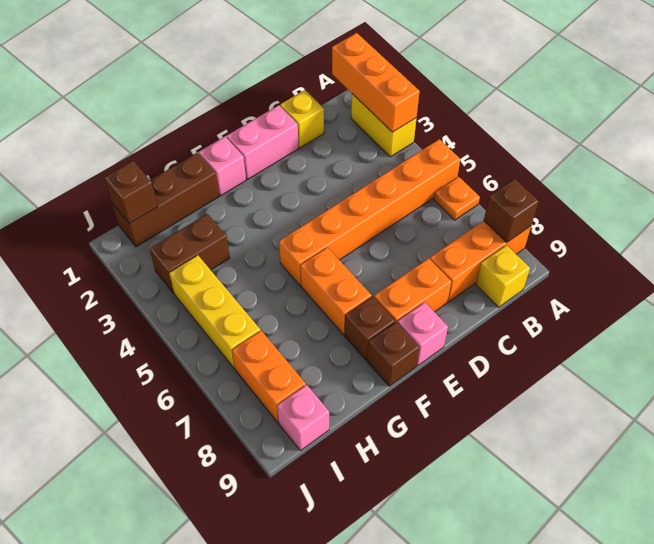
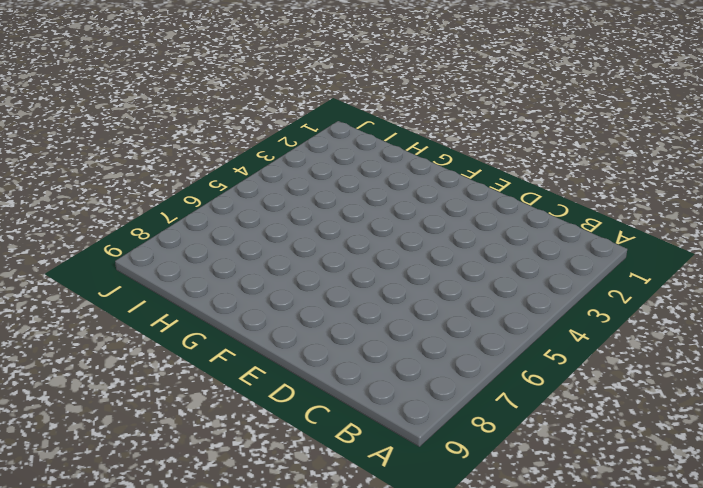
none -> yellow brick A2:A3 level 1
none -> orange brick A5:F5 level 1
none -> orange plate A6 level 1

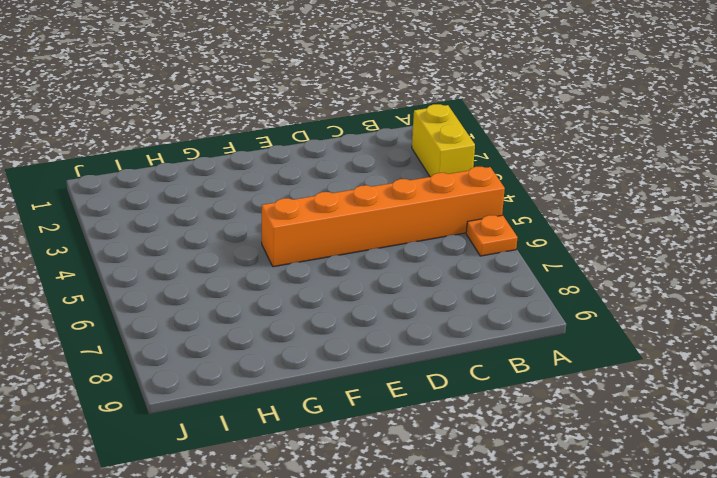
none -> orange brick A8:C8 level 1
none -> yellow brick B9 level 1
none -> yellow brick C1 level 1

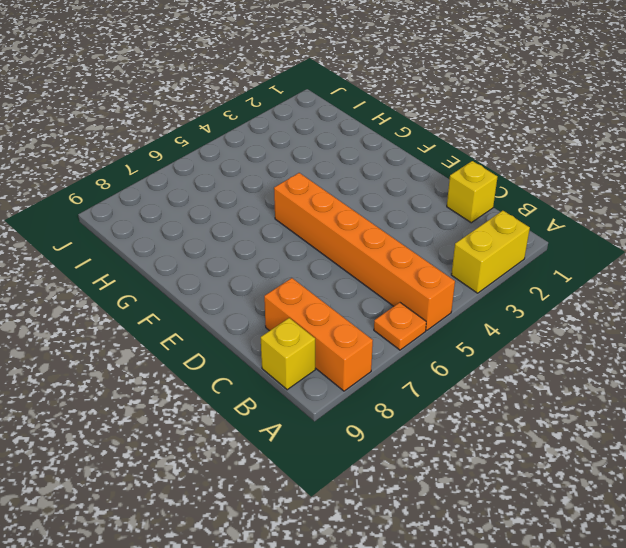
none -> pink brick D1:E1 level 1
none -> orange brick D8:E8 level 1
none -> pink brick E9 level 1

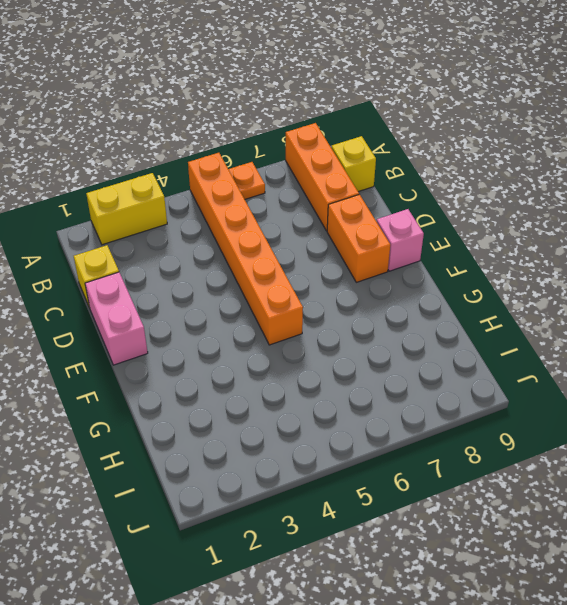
none -> pink brick F1 level 1
none -> orange brick F6:F7 level 1
none -> brown brick F8 level 1

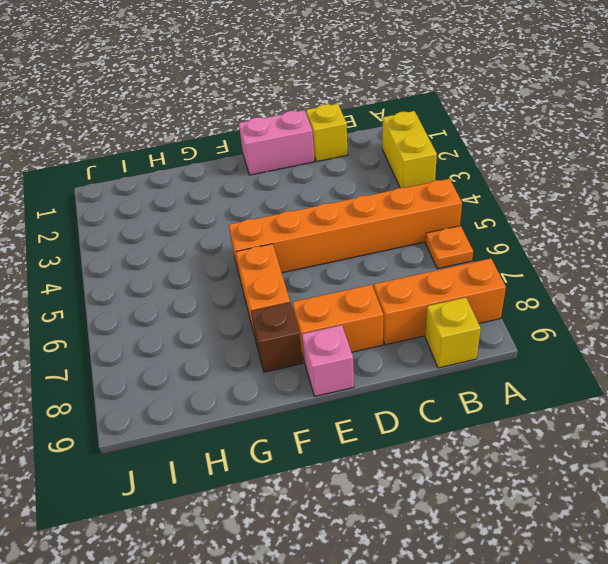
none -> pink brick F1 level 1
none -> brown brick F9 level 1
none -> brown brick G1:I1 level 1

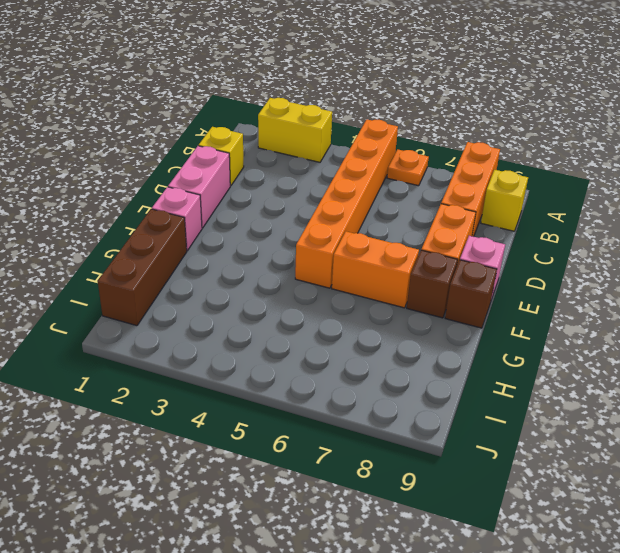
none -> brown brick H3:I3 level 1
none -> yellow brick I4:I6 level 1
none -> orange brick I7:I8 level 1

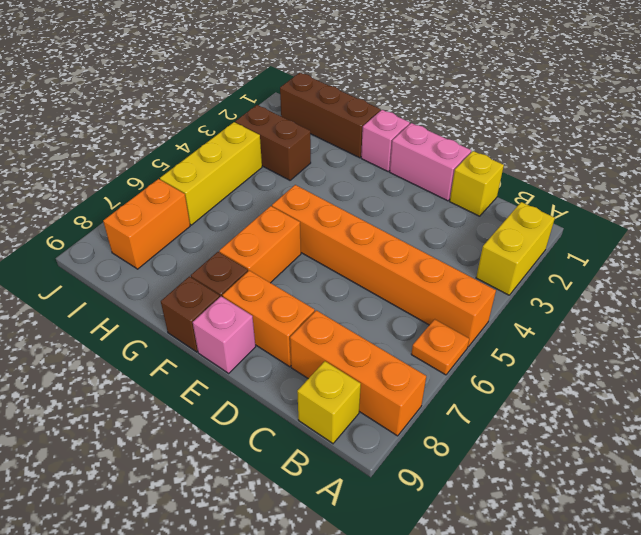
none -> pink brick I9 level 1
none -> orange brick A1:A3 level 2
none -> brown brick A8 level 2

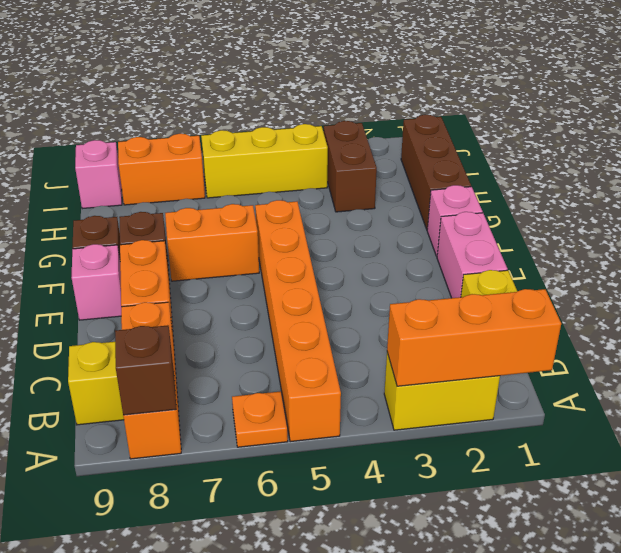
none -> brown brick I1 level 2

